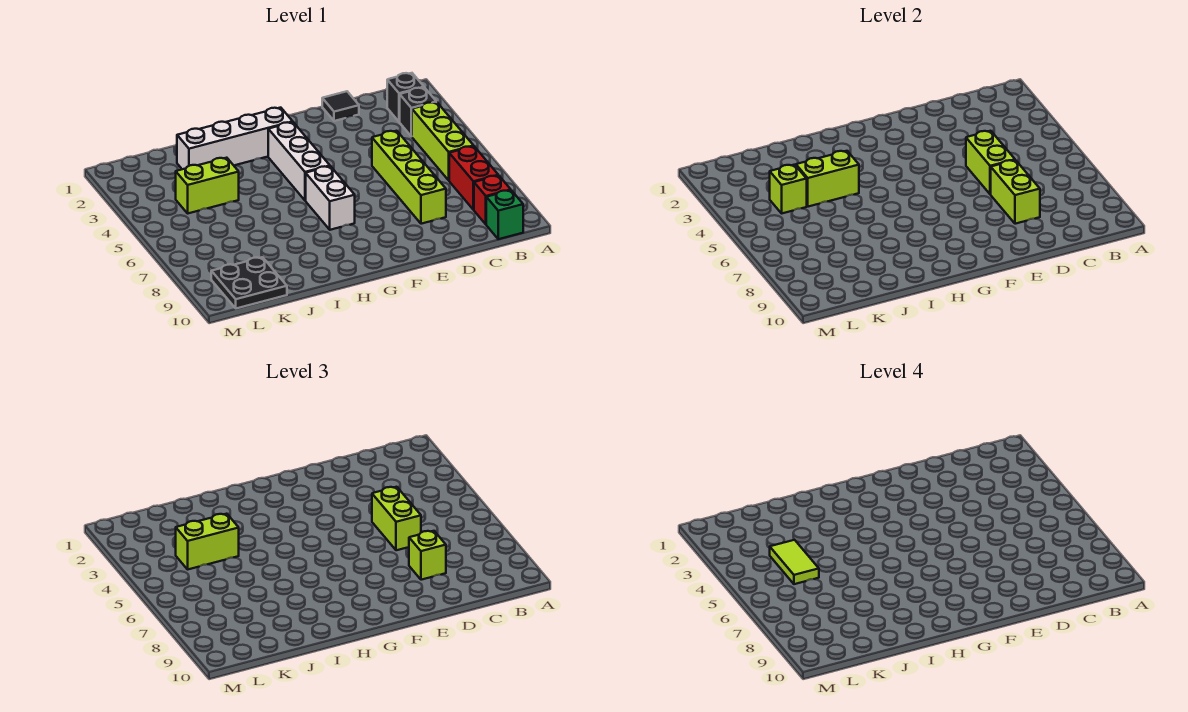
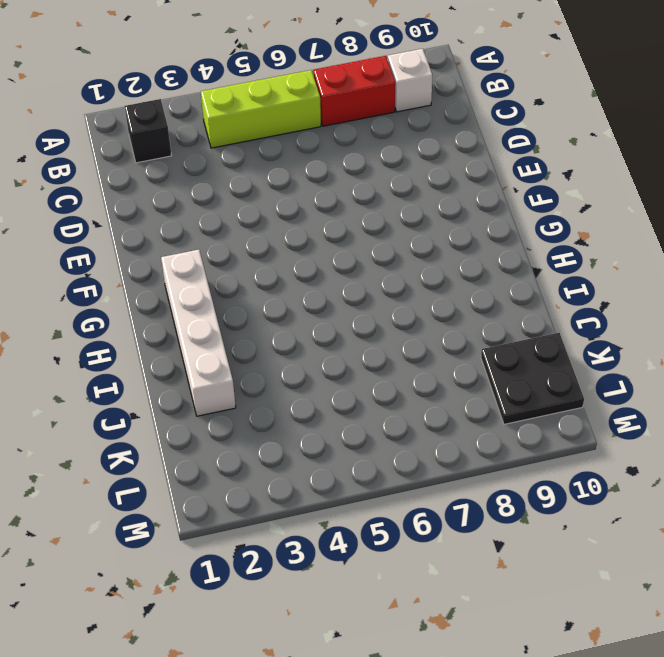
white brick B9 level 1 -> red brick B9 level 1
none -> black brick B3 level 1
none -> green brick B10 level 1
none -> black tile D1 level 1

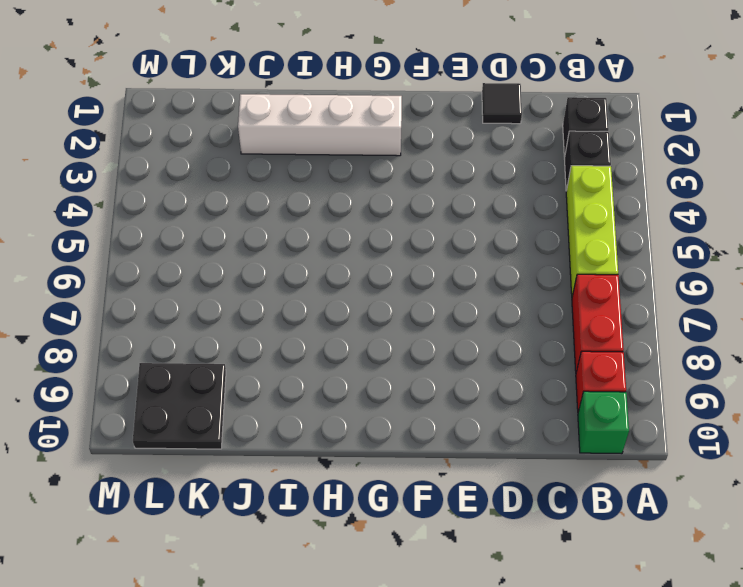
none -> lime brick D5:D8 level 1
none -> white brick G3:G5 level 1
none -> white brick G6:G7 level 1

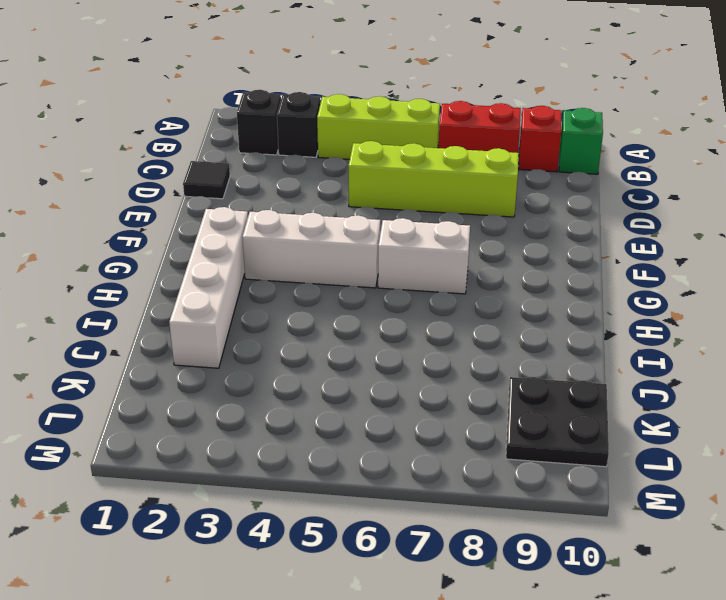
none -> lime brick J4:K4 level 1
none -> lime brick D5:D6 level 2
none -> lime brick D7:D8 level 2

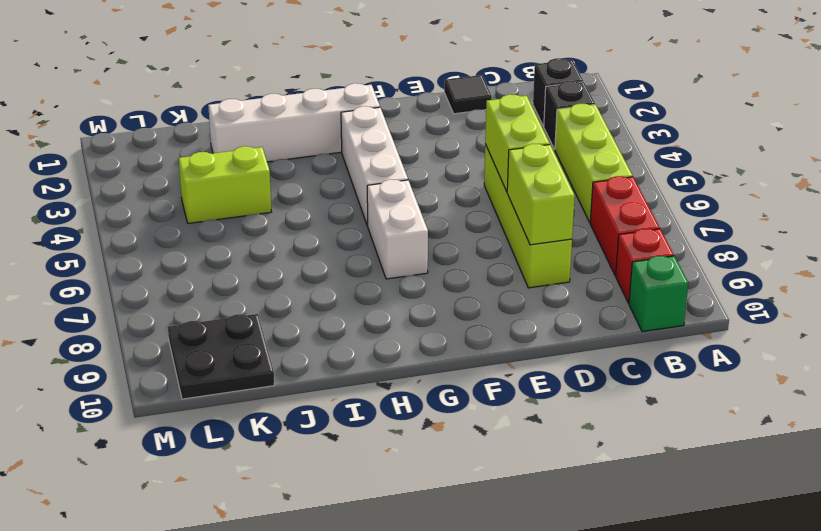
none -> lime brick I4:J4 level 2
none -> lime brick K4 level 2
none -> lime brick D5:D6 level 3

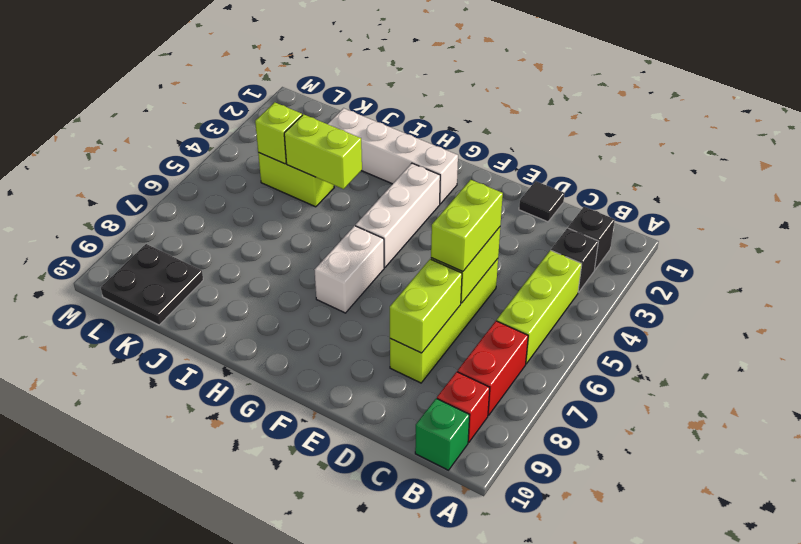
none -> lime brick D8 level 3
none -> lime brick J4:K4 level 3
none -> lime tile K4:K5 level 4

